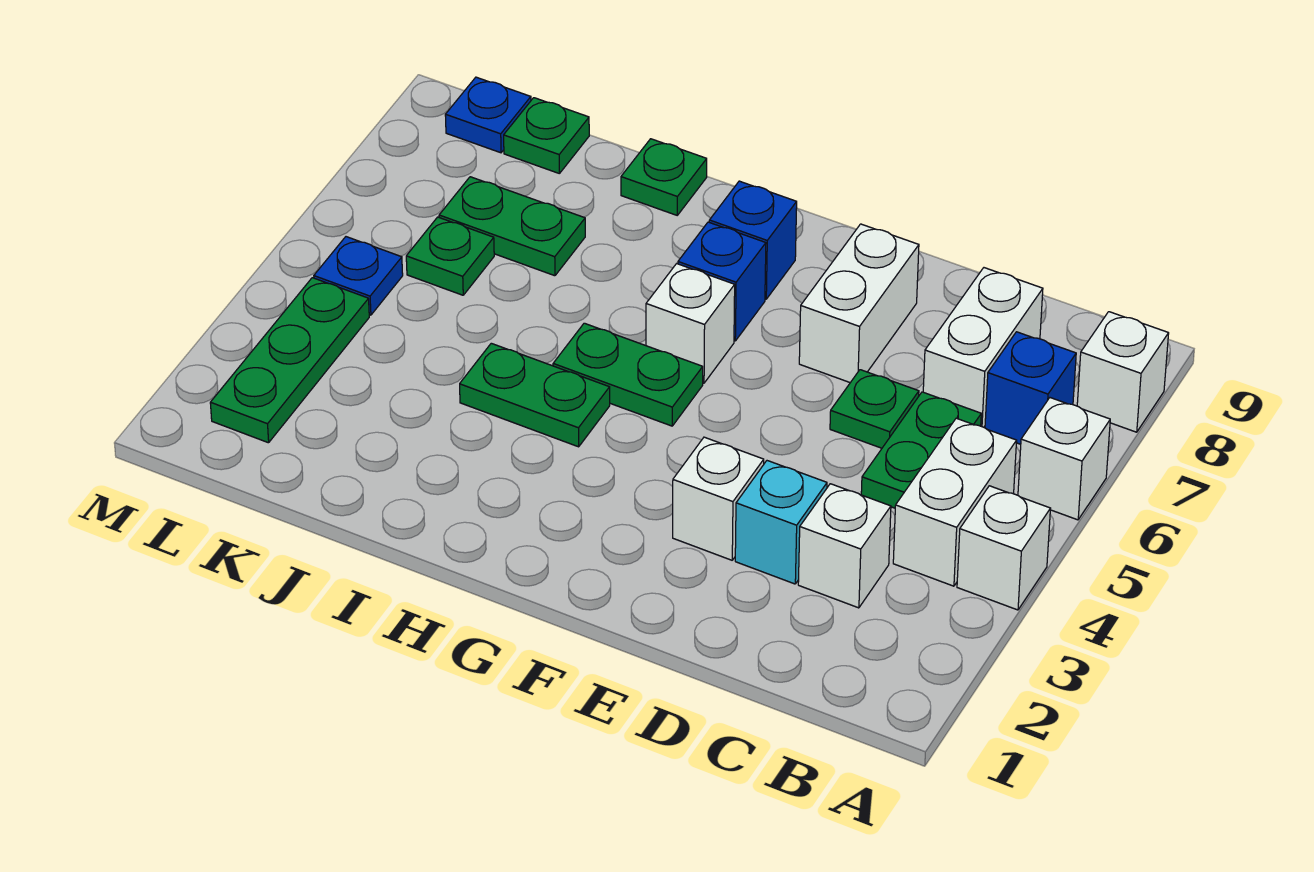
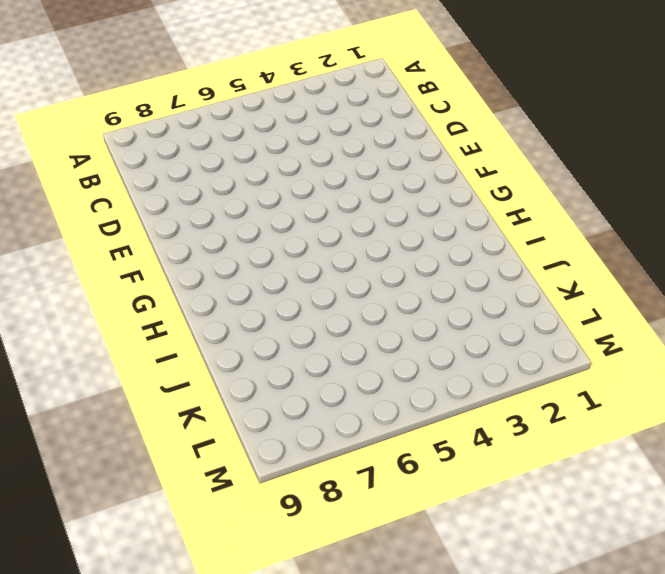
none -> white brick A4 level 1
none -> white brick A6 level 1
none -> white brick A8 level 1

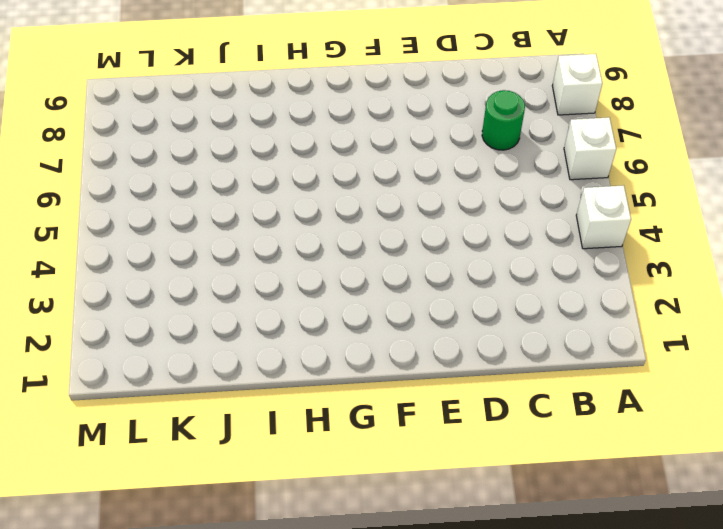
green round brick C7 level 1 -> white brick C7:C8 level 1
none -> white brick B4:B5 level 1
none -> blue brick B7 level 1
none -> white brick C3 level 1

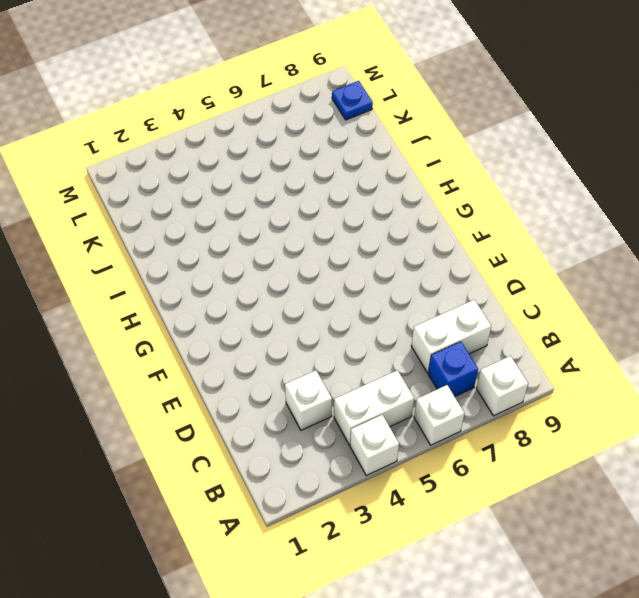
none -> green plate C5:C6 level 1
none -> cyan brick D3 level 1
none -> green plate D6 level 1

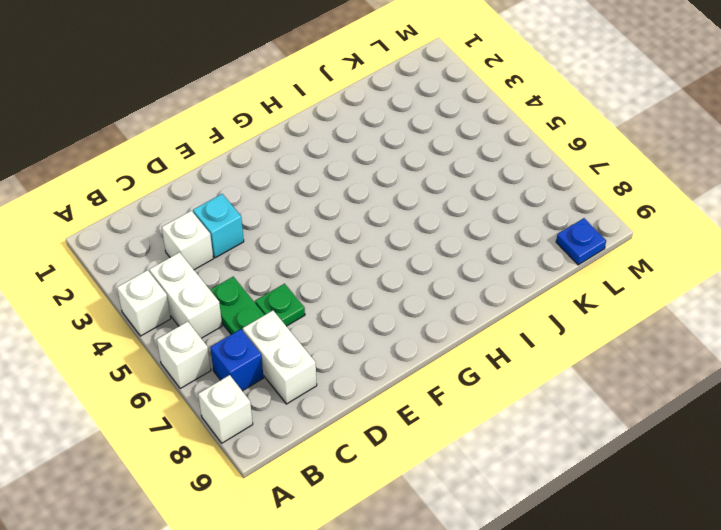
none -> white brick E3 level 1
none -> white brick E7:E8 level 1
none -> green plate G5:H5 level 1

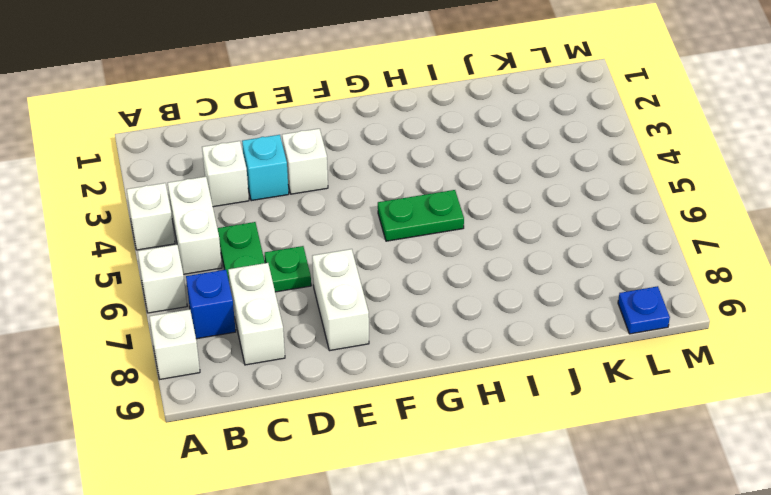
none -> white brick G6 level 1
none -> blue brick G7 level 1
none -> blue brick G8 level 1

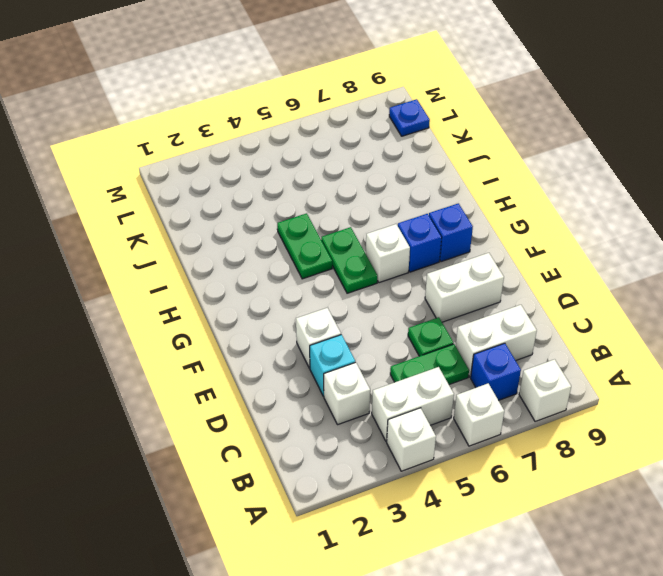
none -> green plate I9 level 1
none -> green plate J7:K7 level 1
none -> green plate K6 level 1

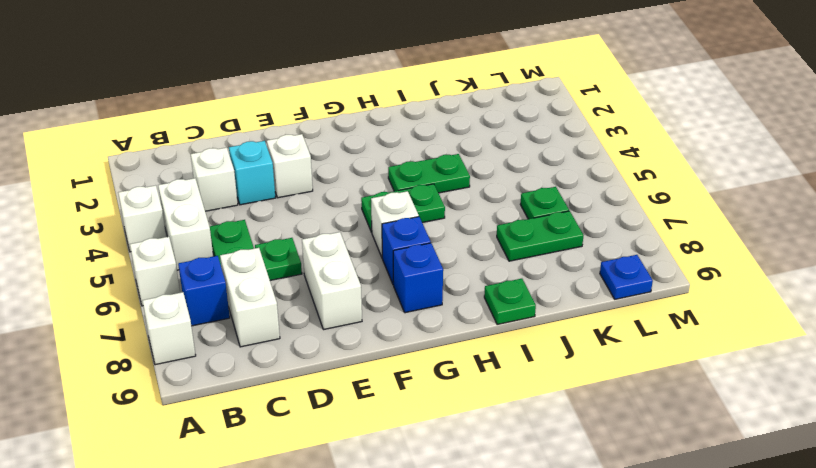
none -> green plate K9 level 1
none -> green plate L2:L4 level 1
none -> blue plate L5 level 1

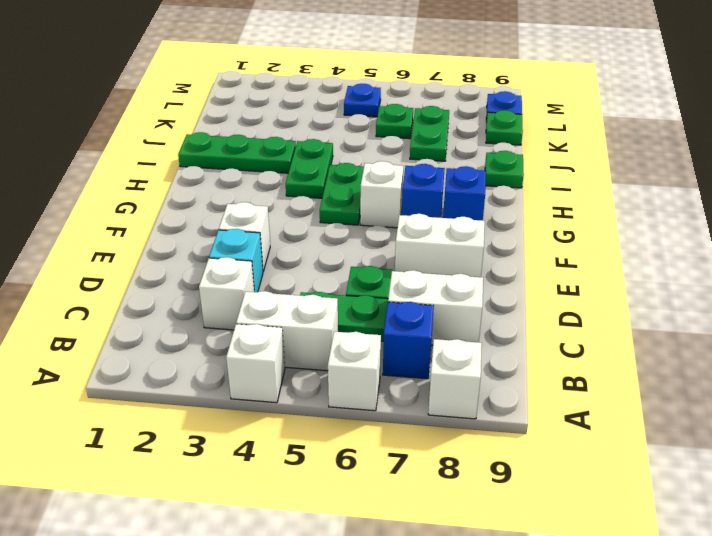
green plate I1:I3 level 1 -> green plate L2:L4 level 1

